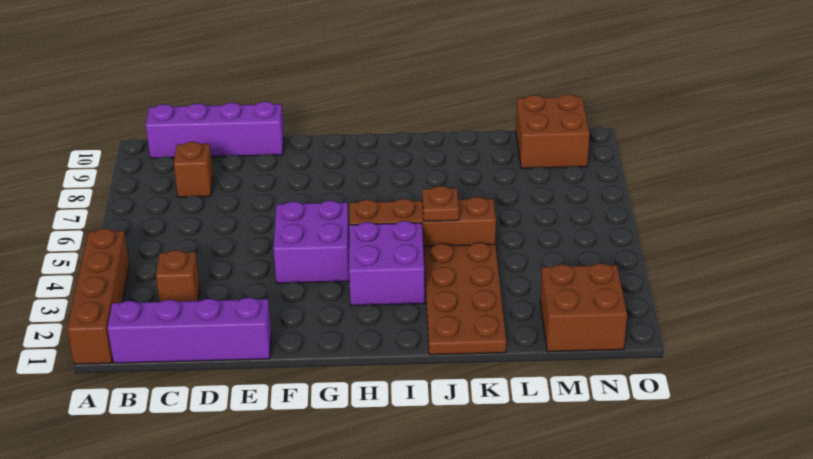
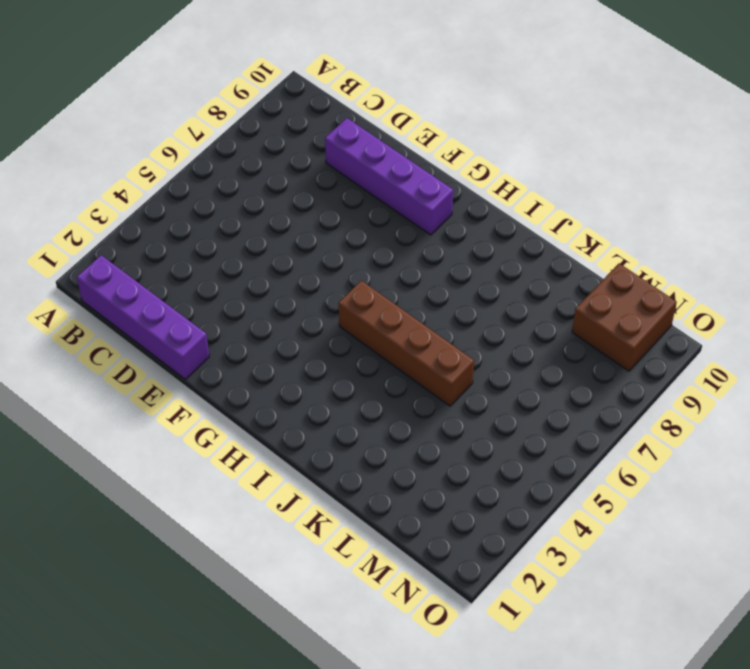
purple brick D9:G9 level 1 -> purple brick B10:E10 level 1
none -> brown brick A1:A4 level 1
none -> brown brick C3 level 1
none -> brown brick C8 level 1

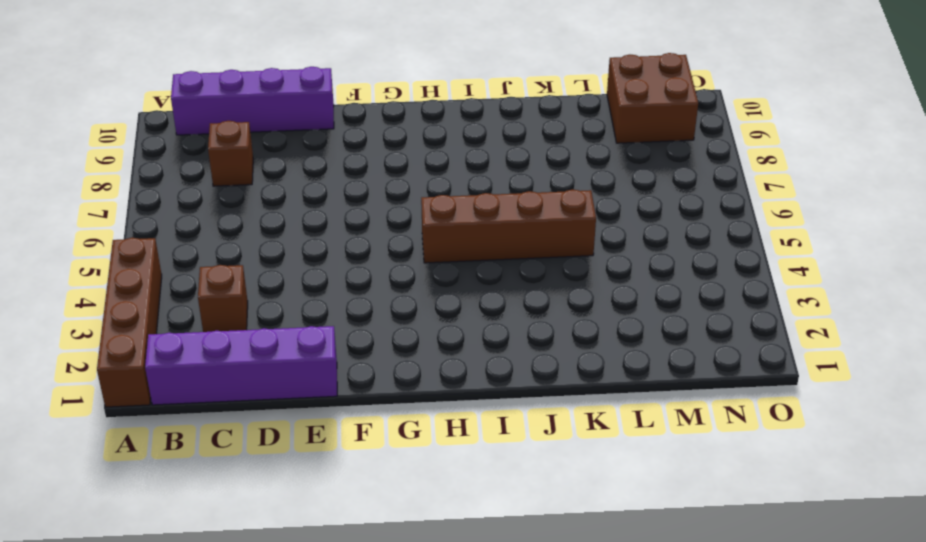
none -> purple brick F4:G5 level 1
none -> purple brick H3:I4 level 1
none -> brown plate J1:K4 level 1

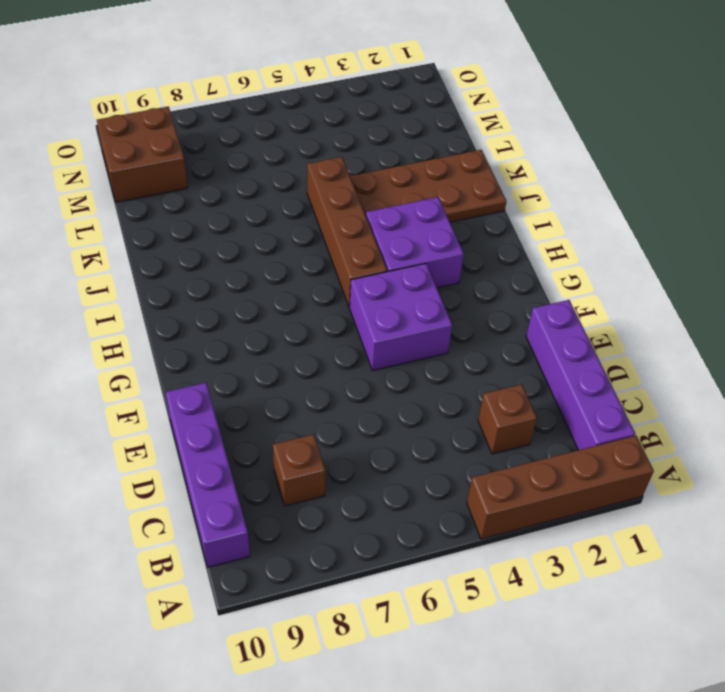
none -> brown brick M1:N2 level 1
none -> brown plate J5 level 2

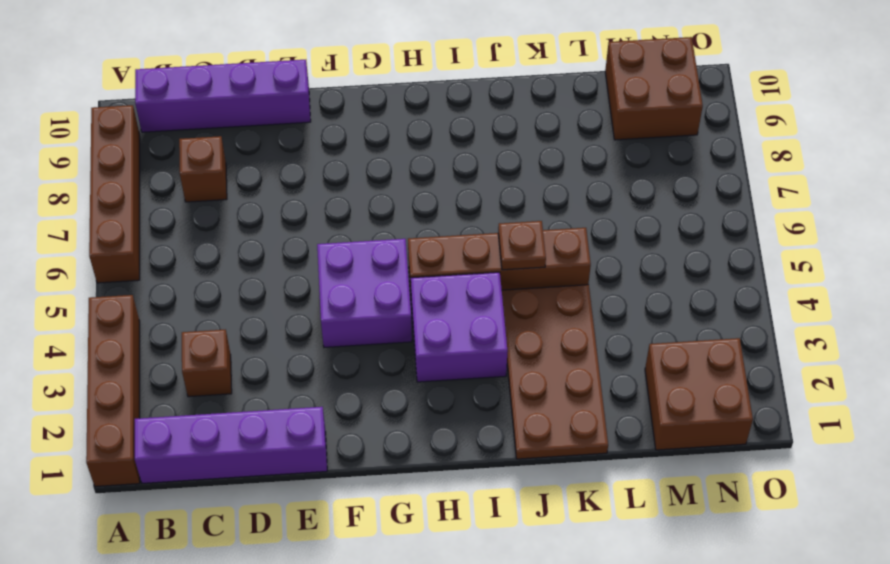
brown brick A6:A9 level 1 -> none

